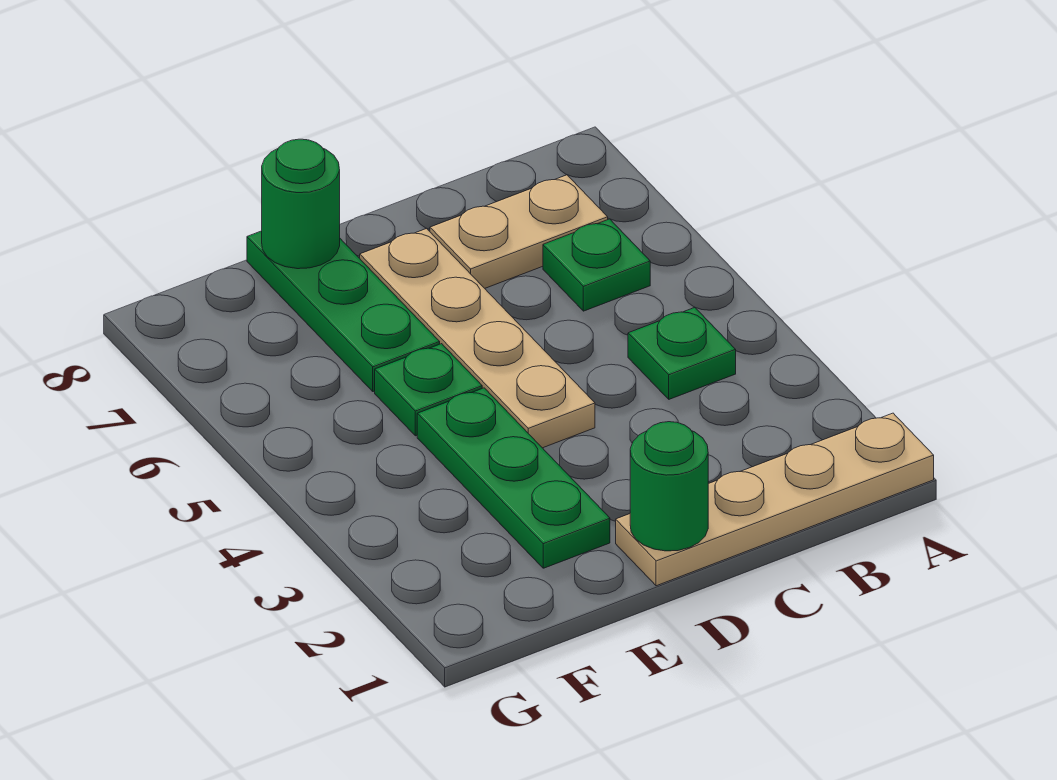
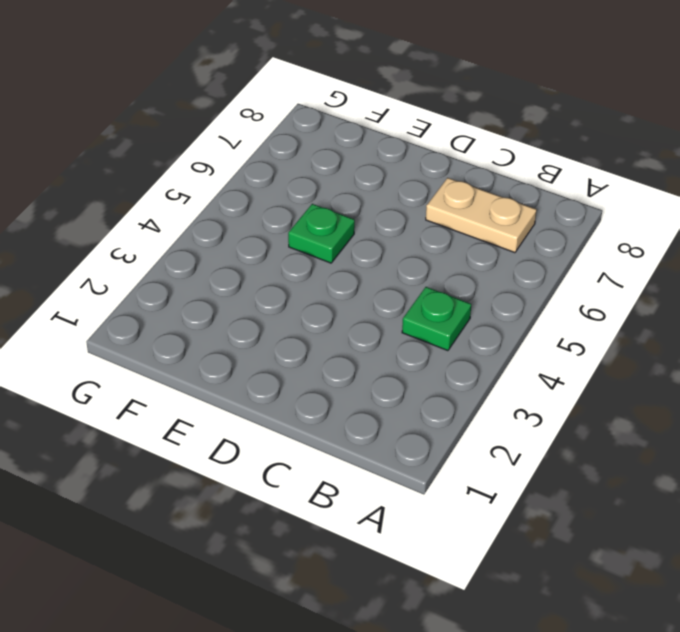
none -> tan plate A1:D1 level 1
none -> green plate B6 level 1

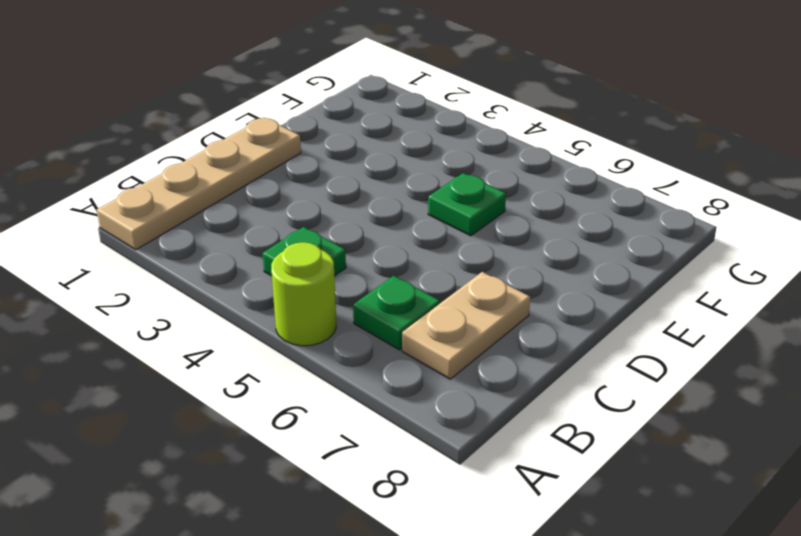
lime round brick A5 level 1 -> none
none -> tan plate D4:D7 level 1
none -> green plate E2:E4 level 1

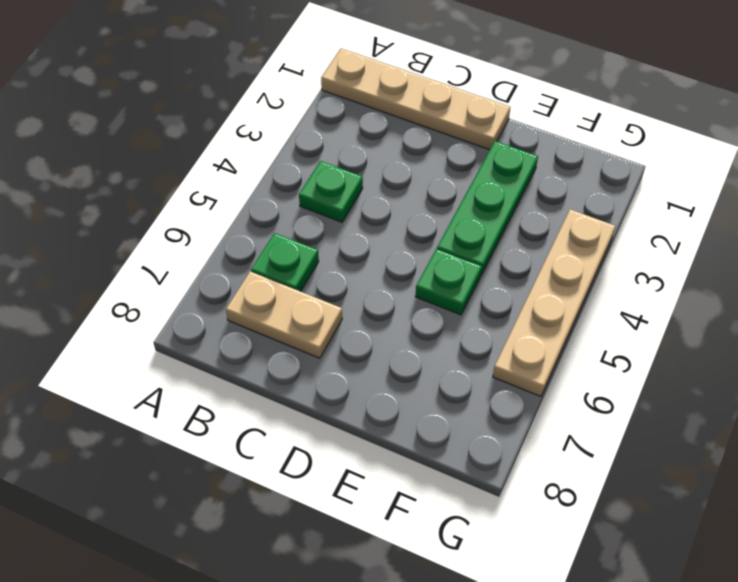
tan plate G3:G6 level 1 -> tan plate D4:D7 level 1
none -> green plate E6:E8 level 1
none -> green round brick D1 level 2

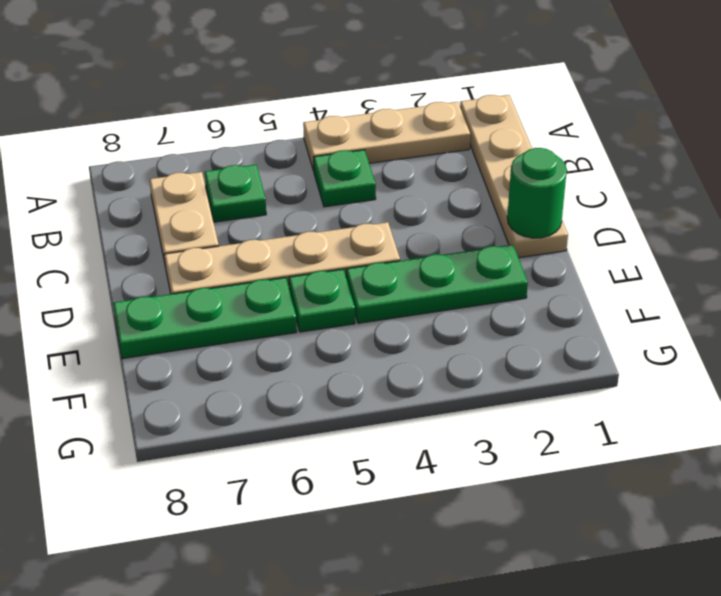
tan plate A2:A4 level 1 -> none
none -> green round brick E8 level 2

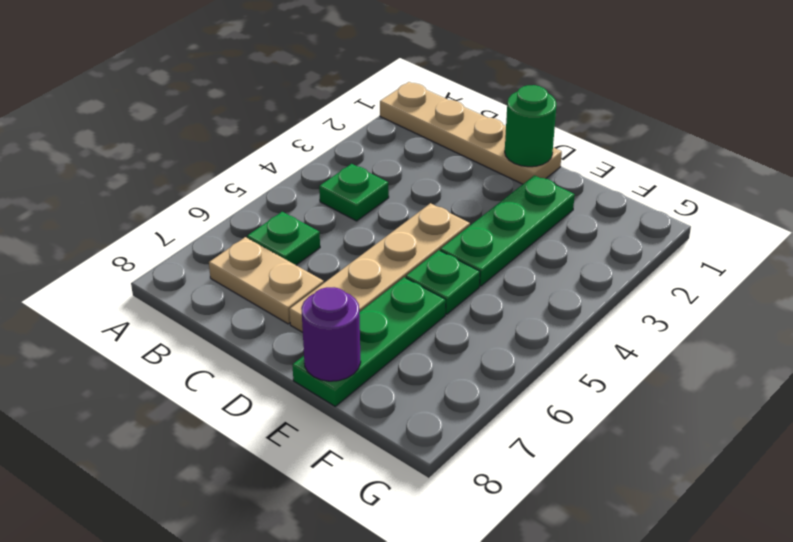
purple round brick E8 level 2 -> green round brick E8 level 2

